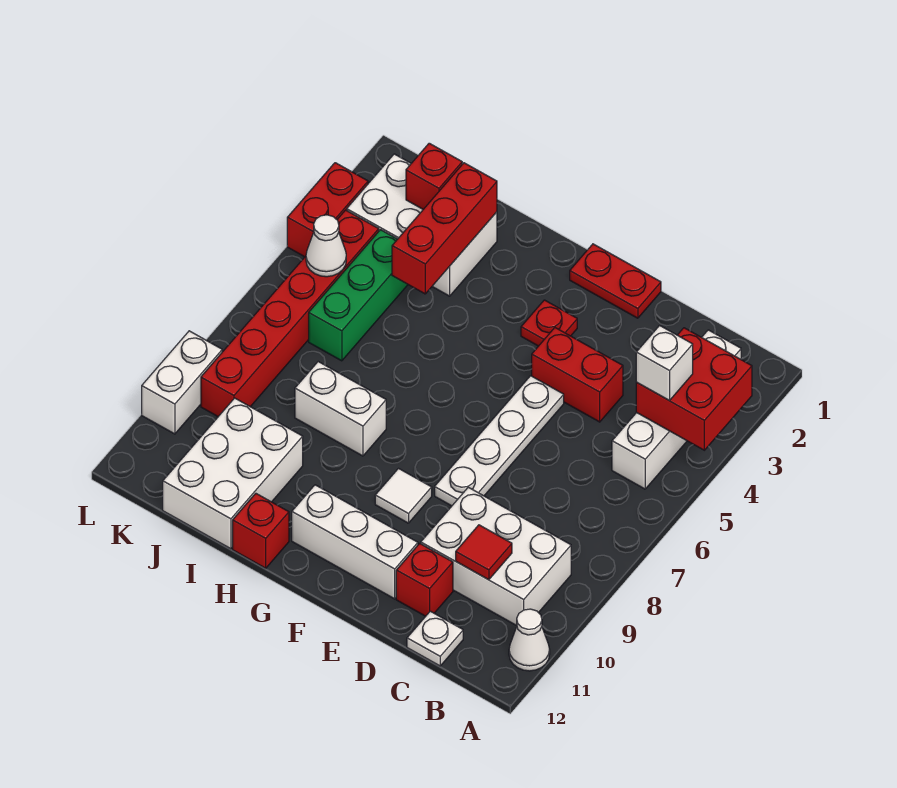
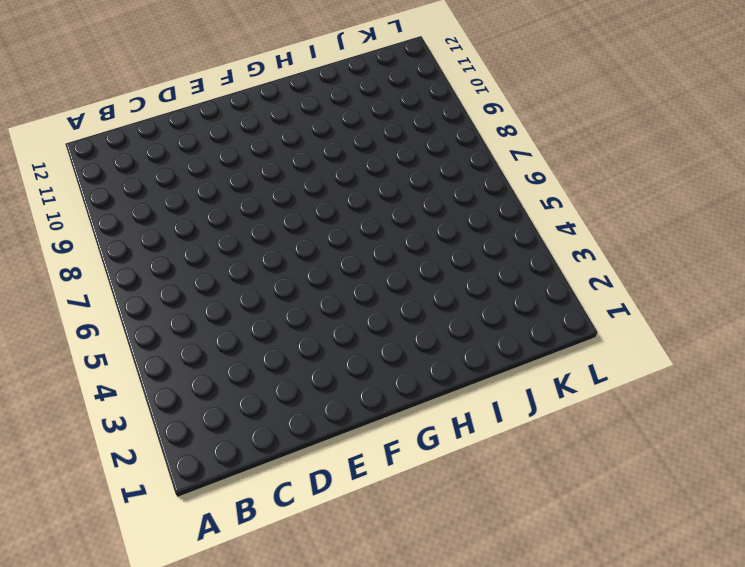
none -> white cone A11 level 1
none -> white brick B2:B5 level 1
none -> white brick B9:D10 level 1

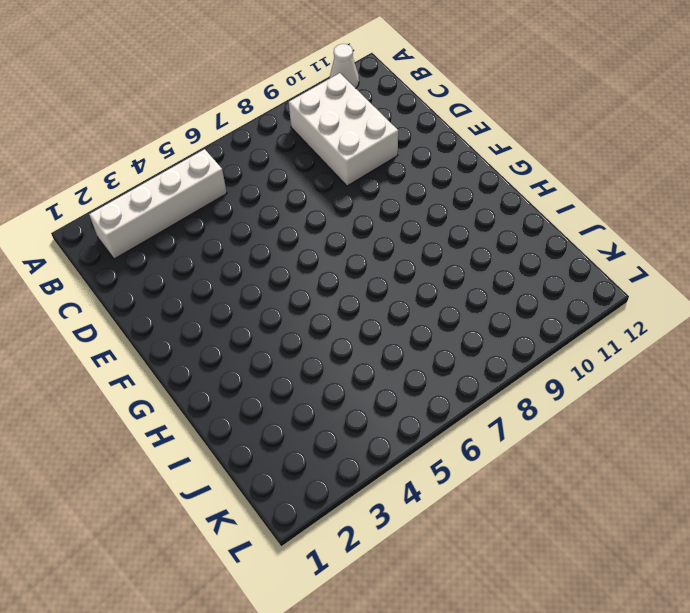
none -> white plate C12 level 1
none -> red brick D4:E4 level 1
none -> red brick D11 level 1

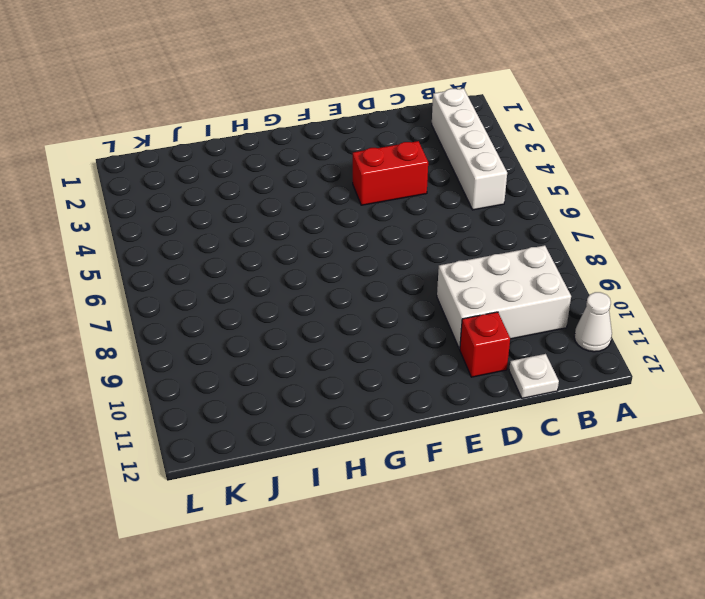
none -> red plate E1:F1 level 1
none -> white plate E5:E8 level 1
none -> white brick E11:G11 level 1

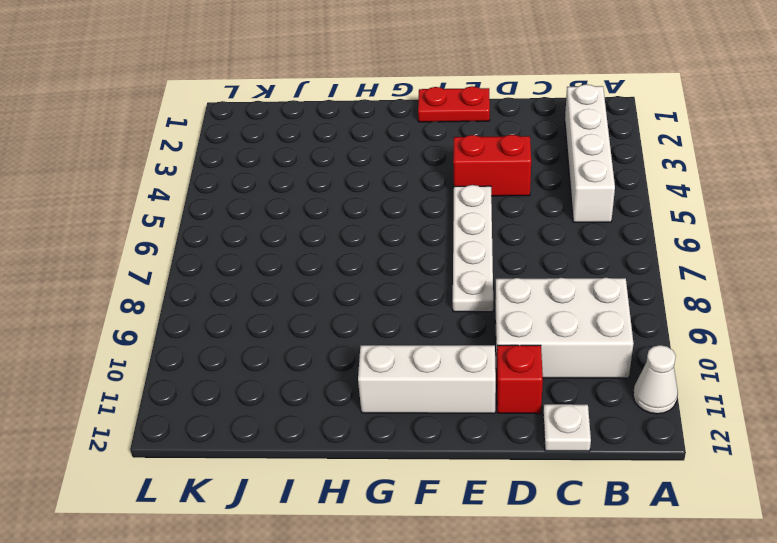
none -> red plate F3 level 1
none -> white tile F9 level 1
none -> white brick H8:I8 level 1

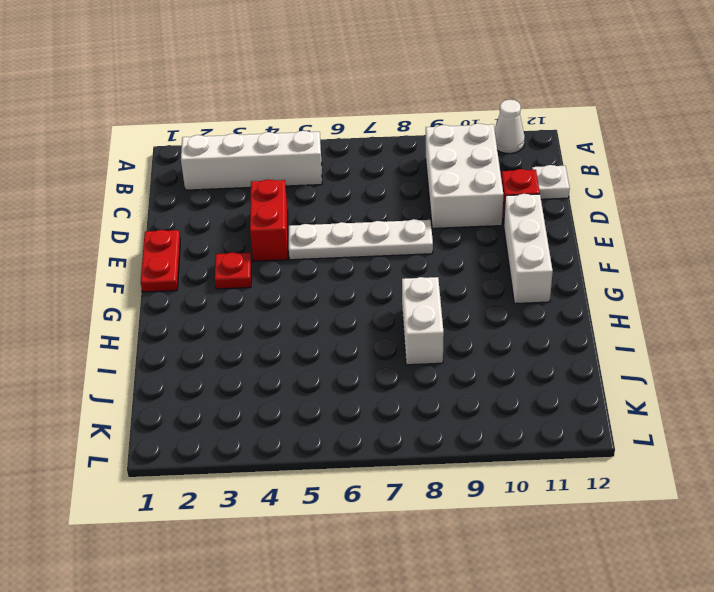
none -> white tile F9 level 1
none -> red brick H12 level 1
none -> white brick I2:K3 level 1

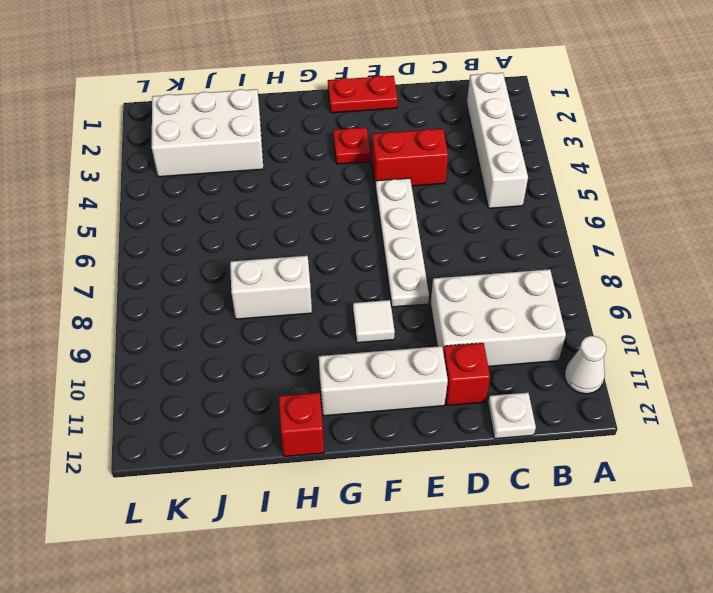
none -> white brick I10:J12 level 1
none -> green brick J4:J6 level 1
none -> red brick K4:K9 level 1

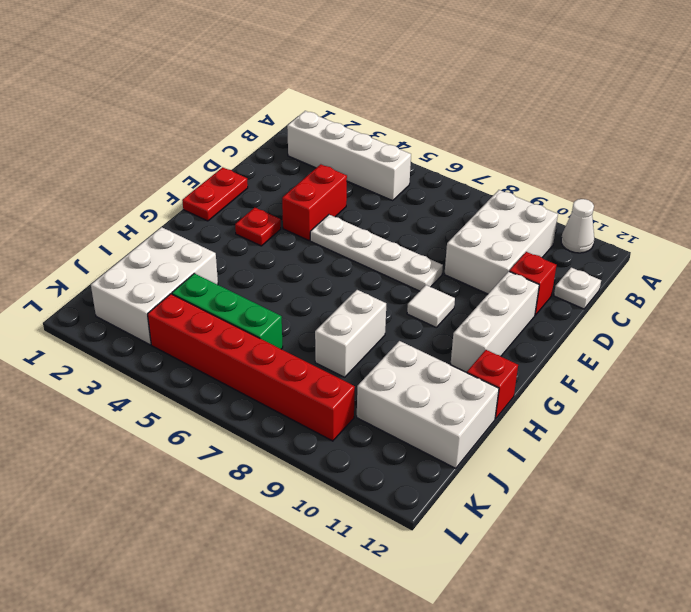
none -> red brick L3:L4 level 1
none -> white brick L9:L10 level 1
none -> red brick A3:B4 level 2

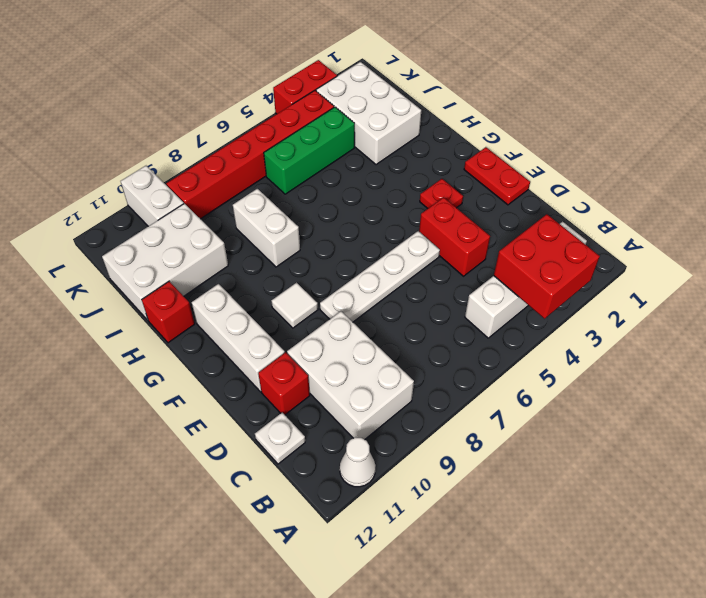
white brick K10:L10 level 1 -> white brick L9:L10 level 1
none -> red tile C10 level 2
none -> red brick I2:I4 level 2
none -> red brick J2 level 2

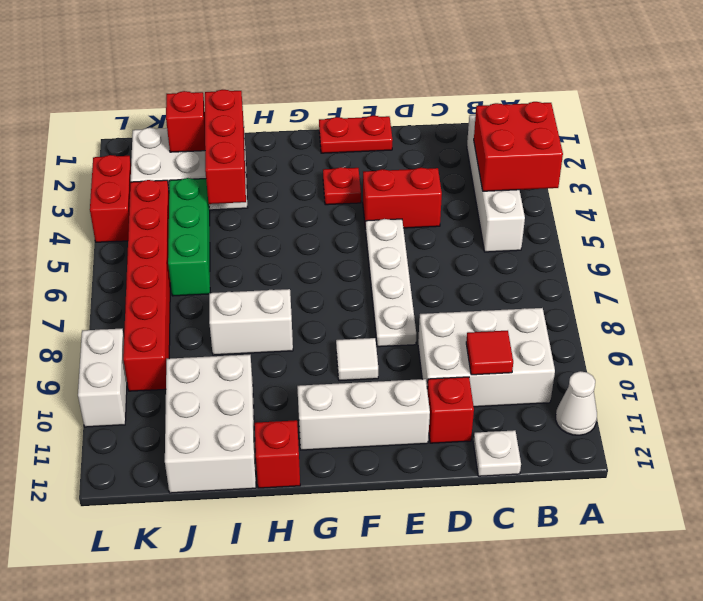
none -> white cone K5 level 2
none -> white brick B4 level 3

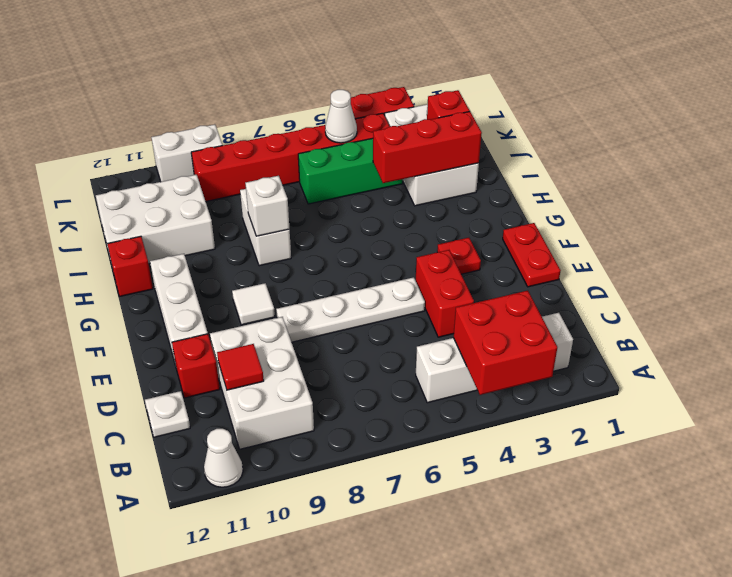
white brick H8 level 2 -> white brick B4 level 3

